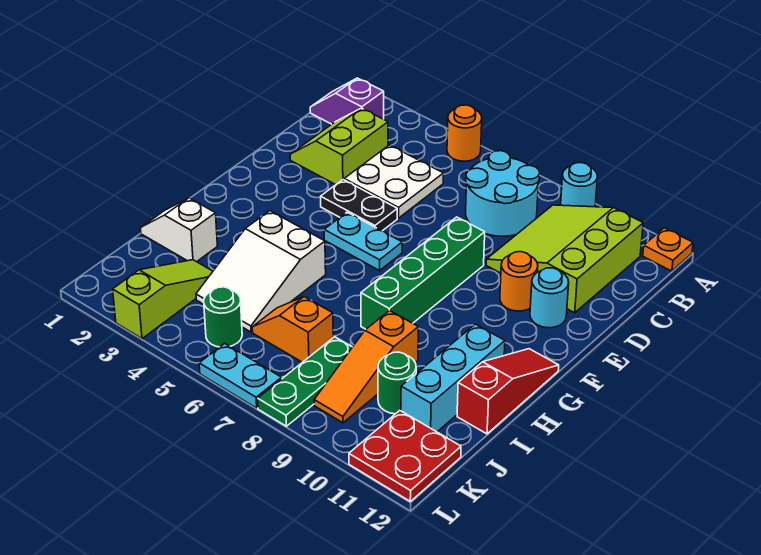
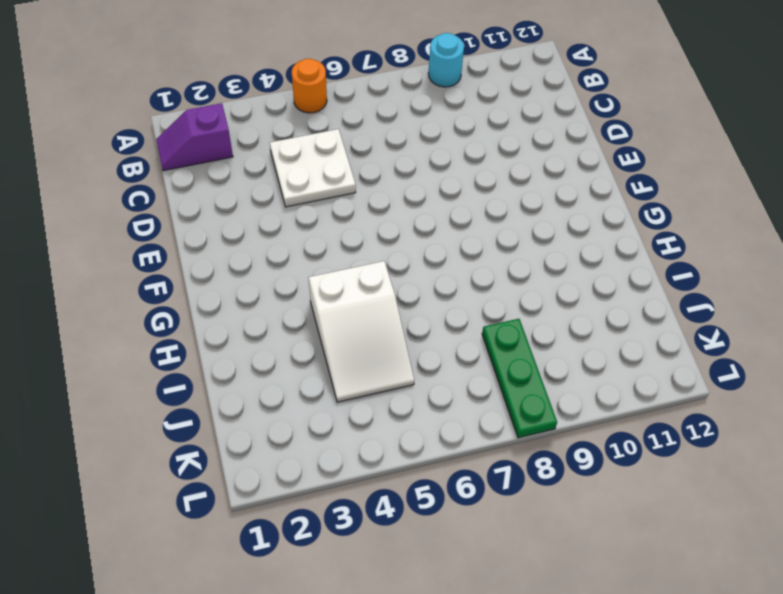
none -> orange plate A12 level 1
none -> cyan round brick B7:C8 level 1
none -> lime slope B9:D11 level 1 top 11

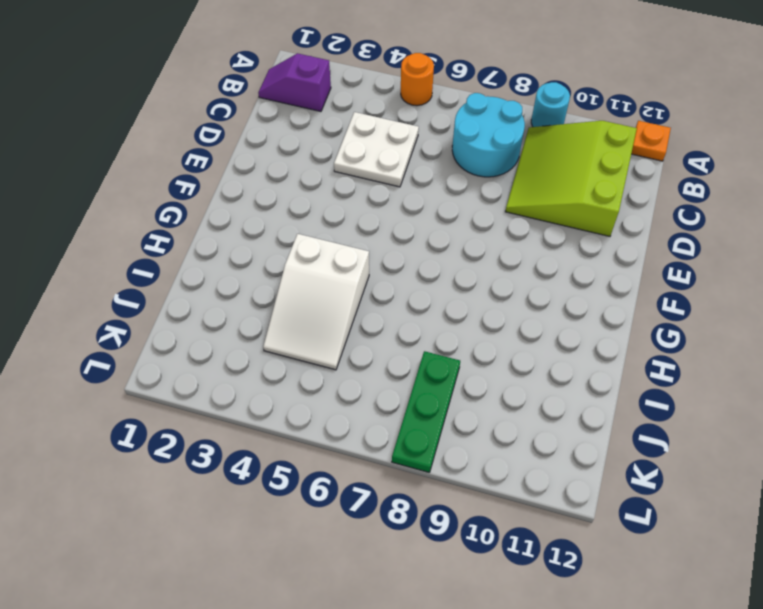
none -> lime slope C2:D3 level 1 top 3
none -> black plate E4:E5 level 1
none -> green brick E8:H8 level 1

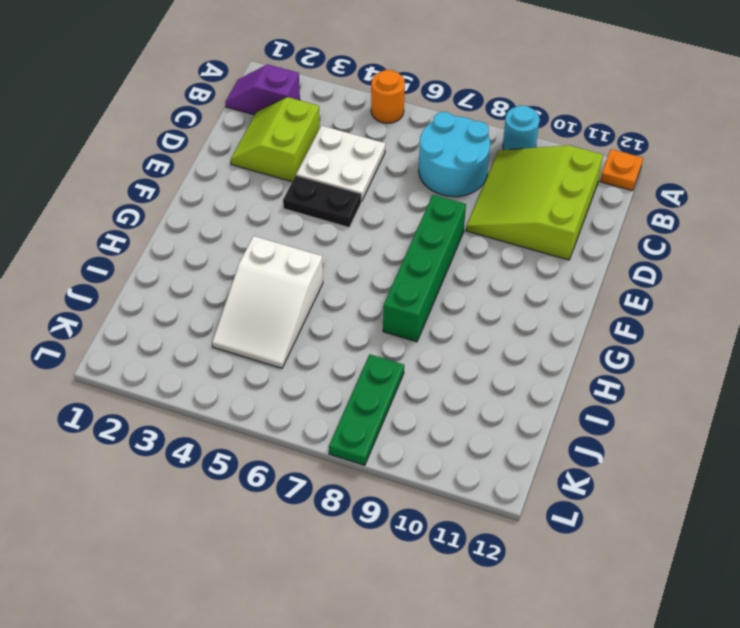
none -> orange round brick E10 level 1
none -> cyan round brick E11 level 1
none -> cyan plate F5:F6 level 1

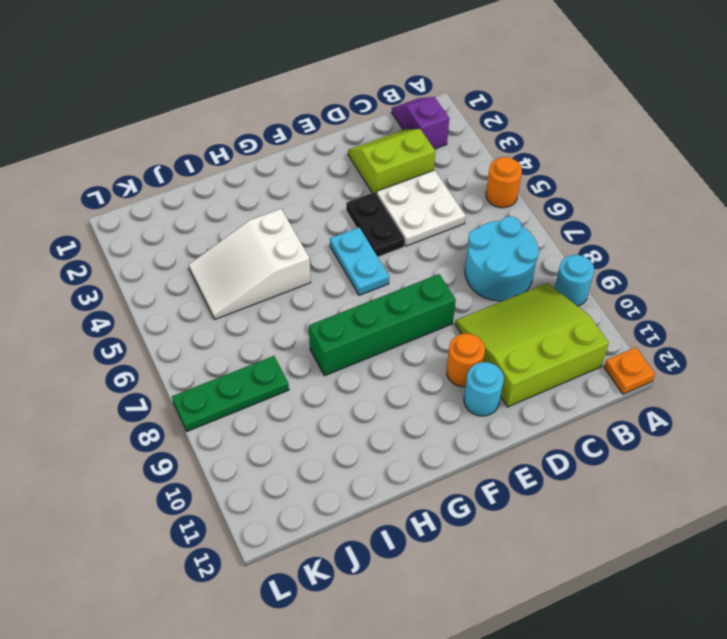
none -> red slope G12:I12 level 1 top I
none -> cyan brick H11:J11 level 1
none -> white slope I1:I2 level 1 top 2

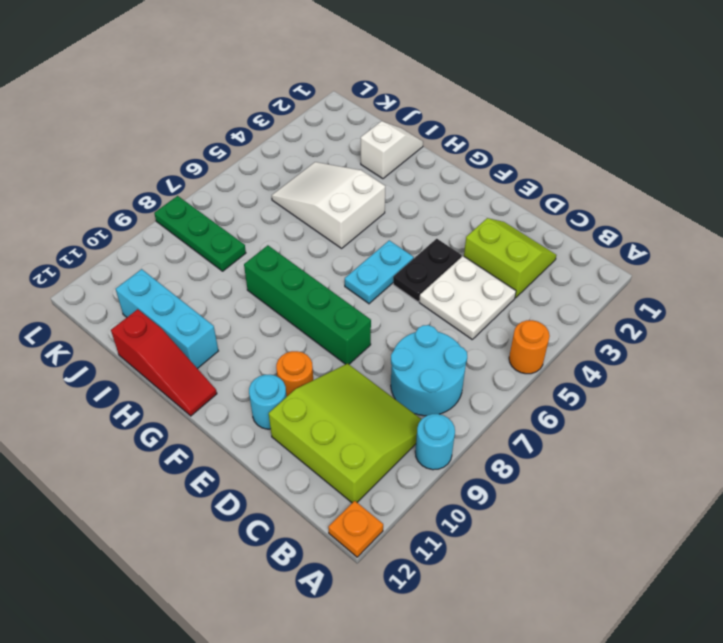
none -> purple slope B1:B2 level 1 top 2
none -> orange slope I9:K9 level 1 top I
none -> lime slope J3:L3 level 1 top L

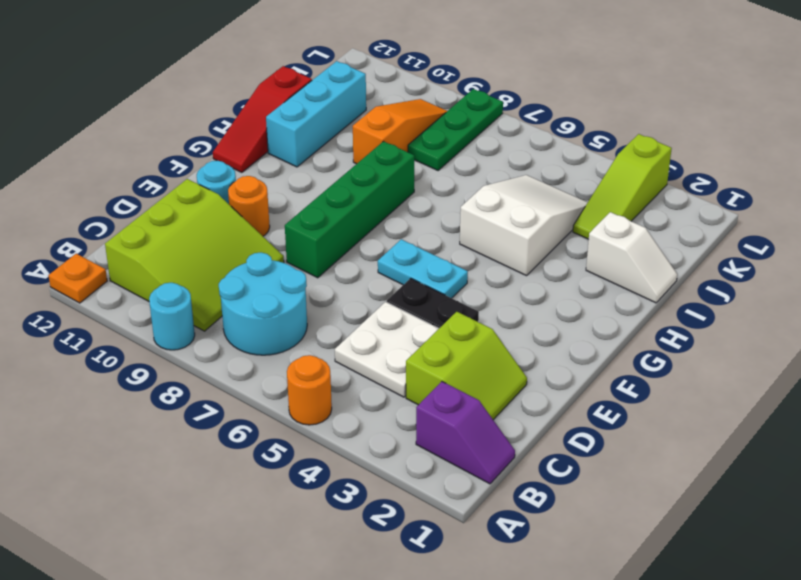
none -> orange slope J6:J7 level 1 top 7
none -> green round brick J10 level 1
none -> green round brick K5 level 1

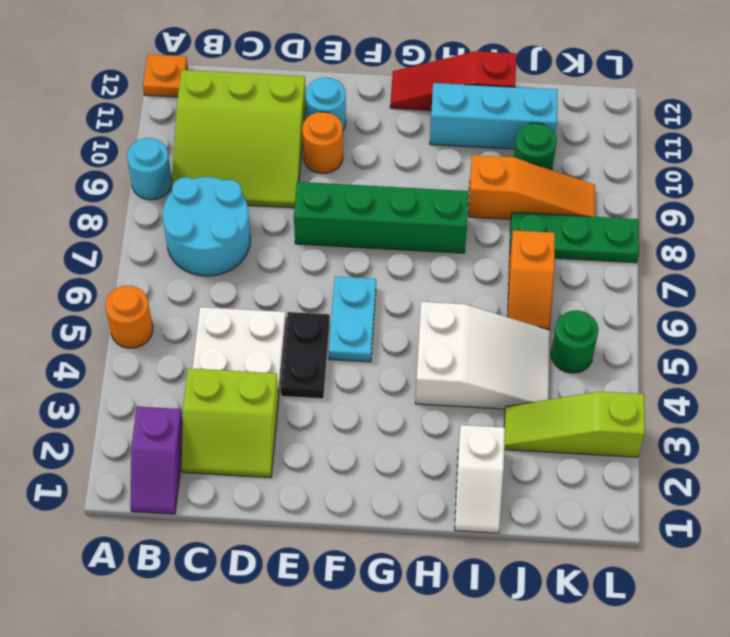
none -> red plate K11:L12 level 1
none -> cyan plate L6:L7 level 1

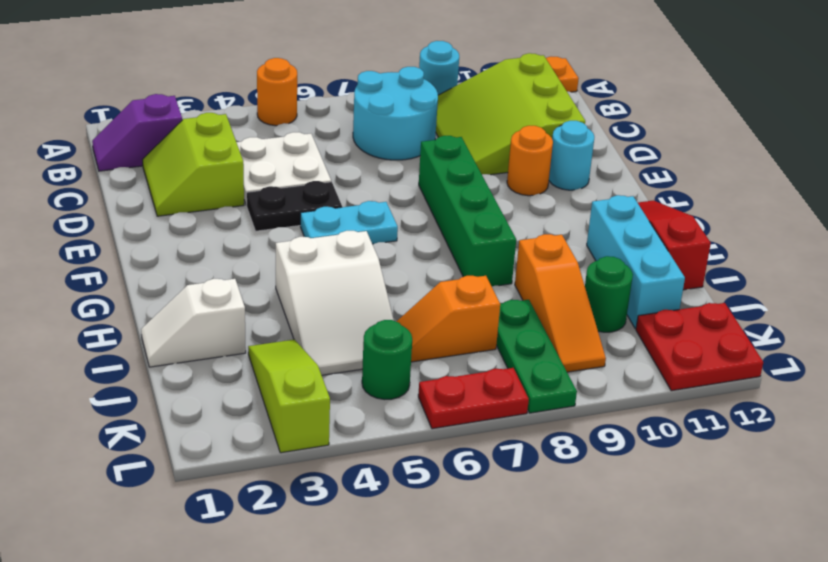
red plate L6:L7 level 1 -> cyan plate L6:L7 level 1

